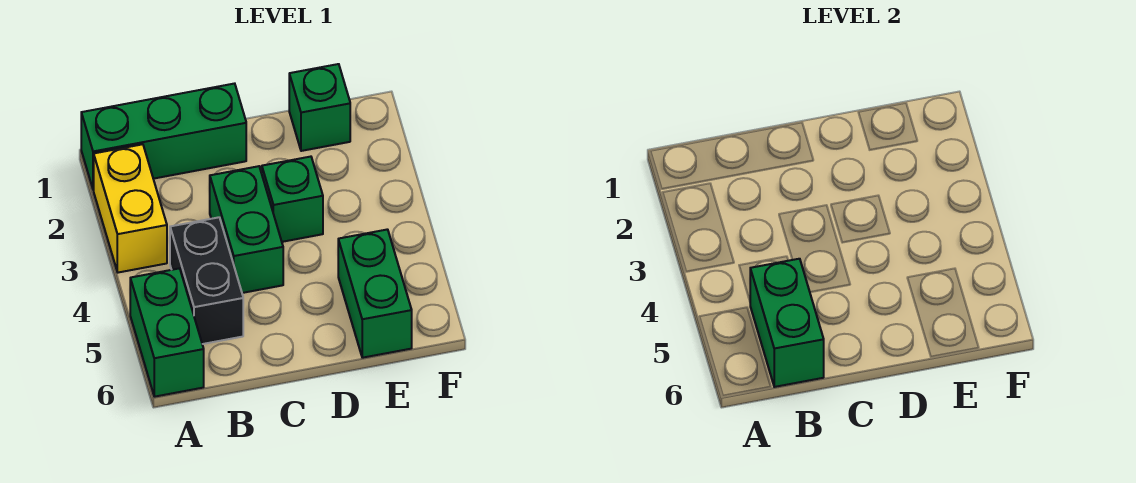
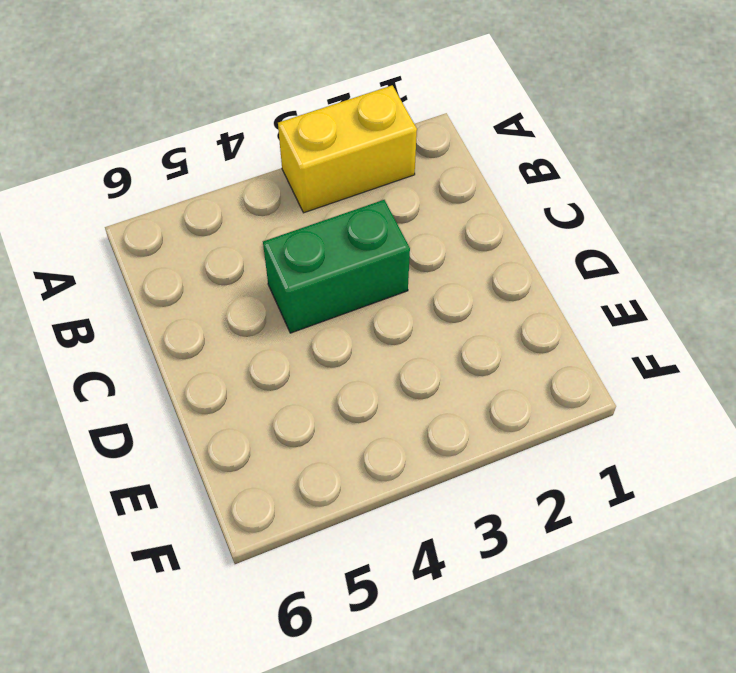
none -> green brick A1:C1 level 1
none -> green brick A5:A6 level 1

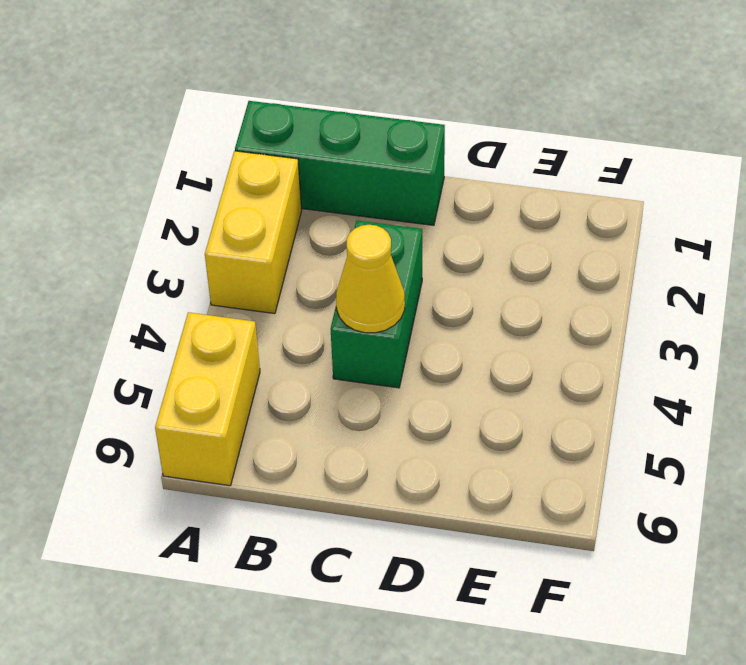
yellow brick A5:A6 level 1 -> green brick A5:A6 level 1
yellow cone C4 level 2 -> none
none -> black brick B4:B5 level 1
none -> green brick D3 level 1

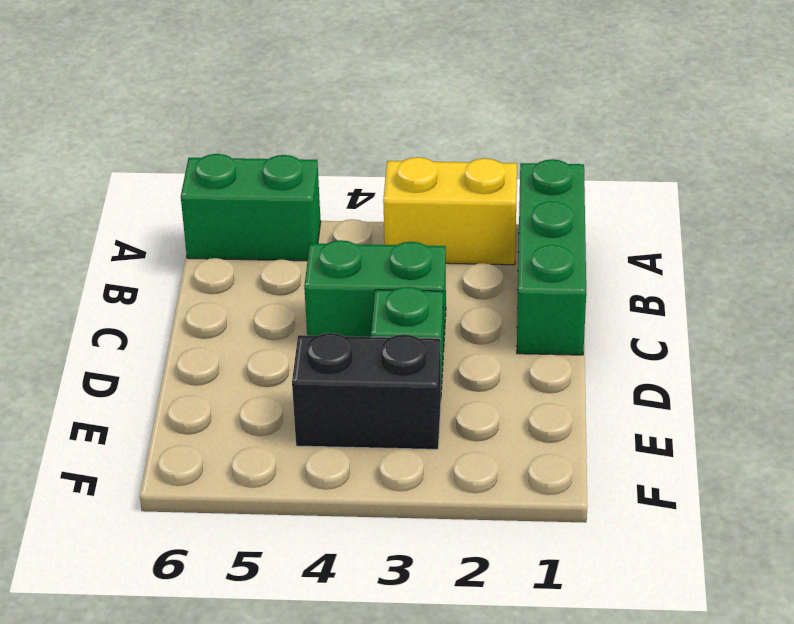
black brick E3:E4 level 1 -> black brick B4:B5 level 1
none -> green brick E1 level 1
none -> green brick E5:E6 level 1

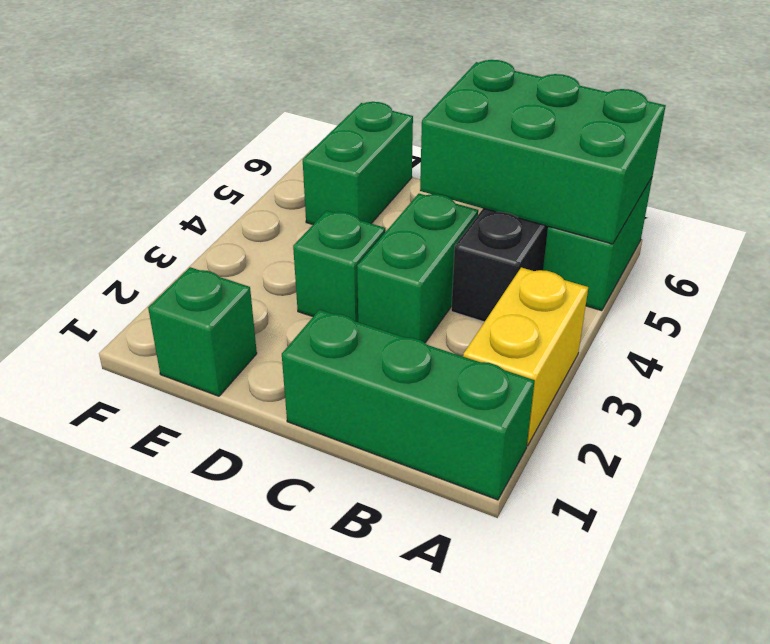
green brick A5:C6 level 2 -> green brick B5:B6 level 2

